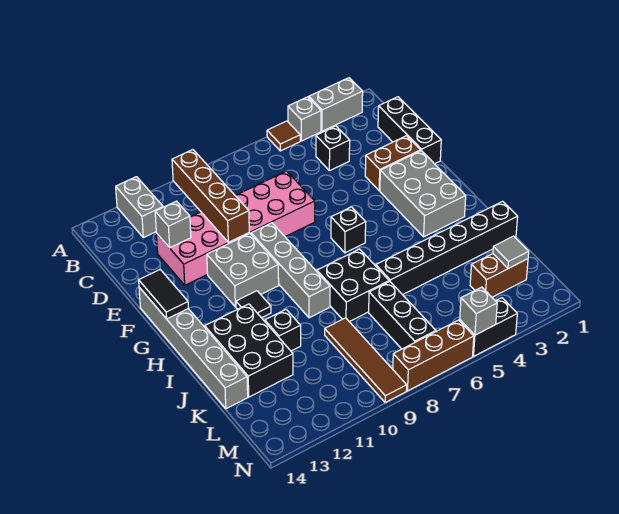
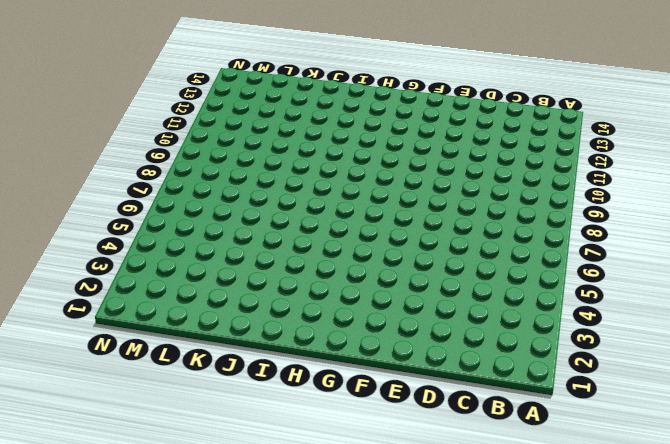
none -> grey brick A2:A3 level 1
none -> grey brick A4 level 1
none -> brown tile A5 level 1

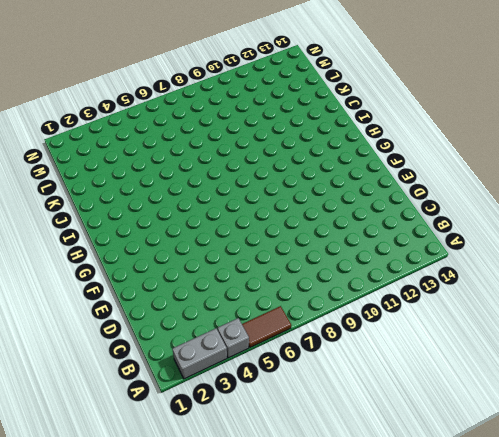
brown tile A5:A6 level 1 -> brown tile A5 level 1
none -> grey brick A12:B12 level 1
none -> black brick C1:E1 level 1
none -> black brick C4 level 1

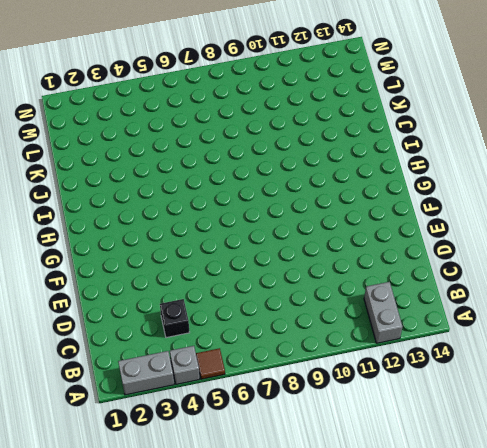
none -> black brick C1:E1 level 1
none -> pink brick D7:E12 level 1
none -> brown brick E2:E3 level 1

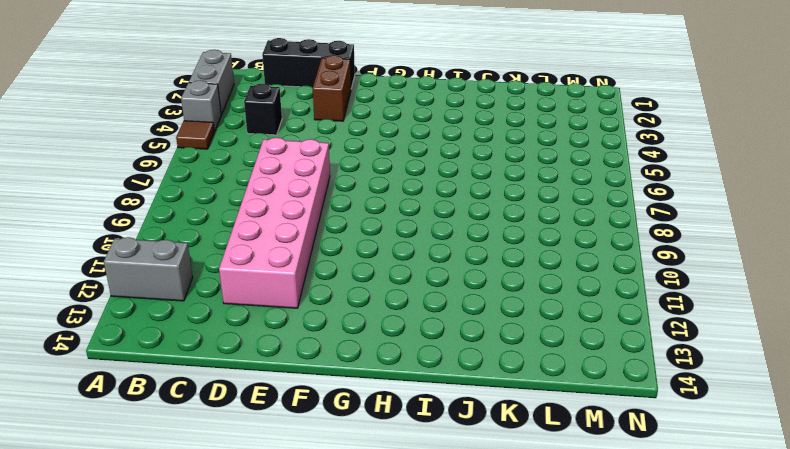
none -> grey brick F2:H3 level 1
none -> grey brick F9:I9 level 1
none -> grey brick F10:G11 level 1

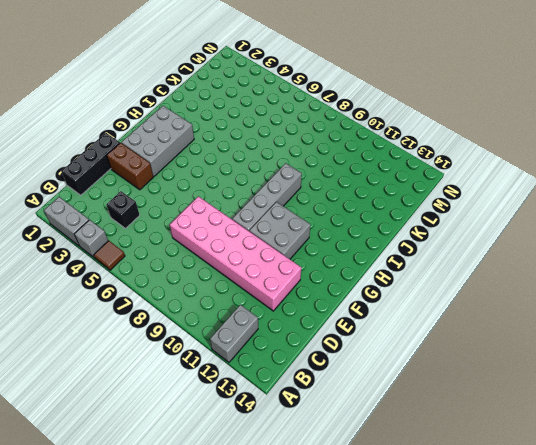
none -> grey brick F14:K14 level 1
none -> black brick G6 level 1
none -> black tile H11 level 1

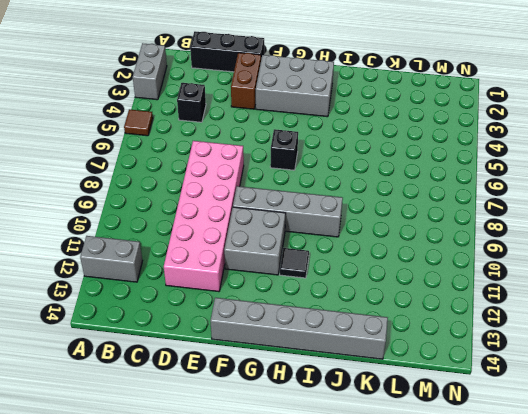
none -> grey brick A4 level 1
none -> black brick I7:J8 level 1
none -> black brick I12:K13 level 1

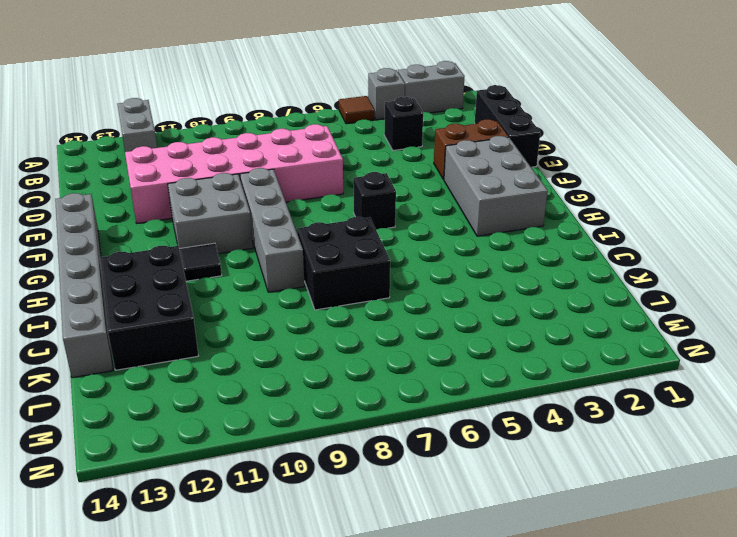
none -> black brick J1:J6 level 1
none -> black brick J11 level 1
none -> black brick K7:M7 level 1

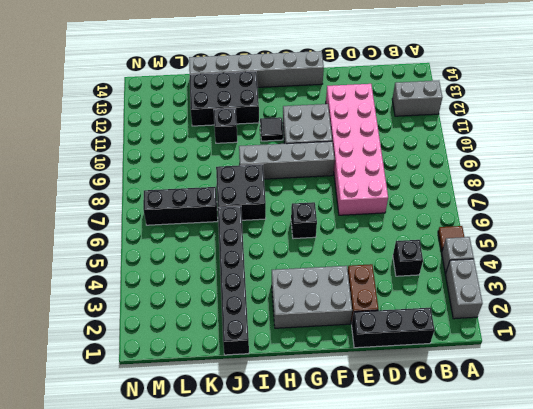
none -> brown tile K9:N9 level 1
none -> brown brick L2:L3 level 1
none -> black brick N4:N5 level 1

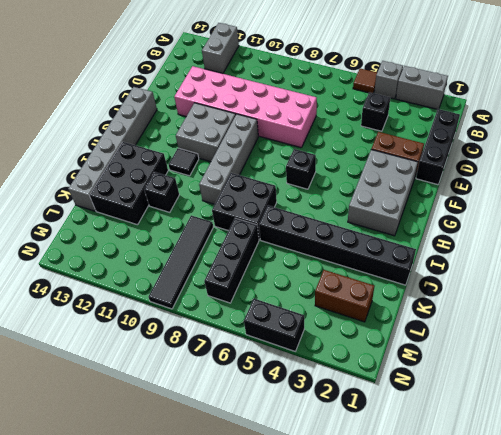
black tile K9:N9 level 1 -> brown tile K9:N9 level 1
none -> brown brick N6:N8 level 1
none -> brown brick B10:E10 level 2
none -> grey brick D12 level 2

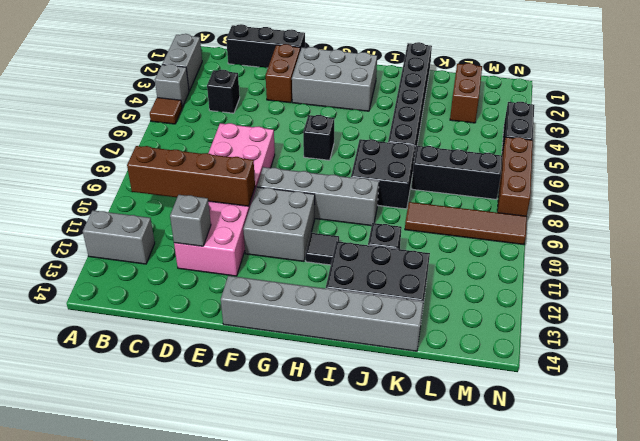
none -> black tile F14:G14 level 2
none -> grey tile L2 level 2
none -> grey brick N5 level 2

